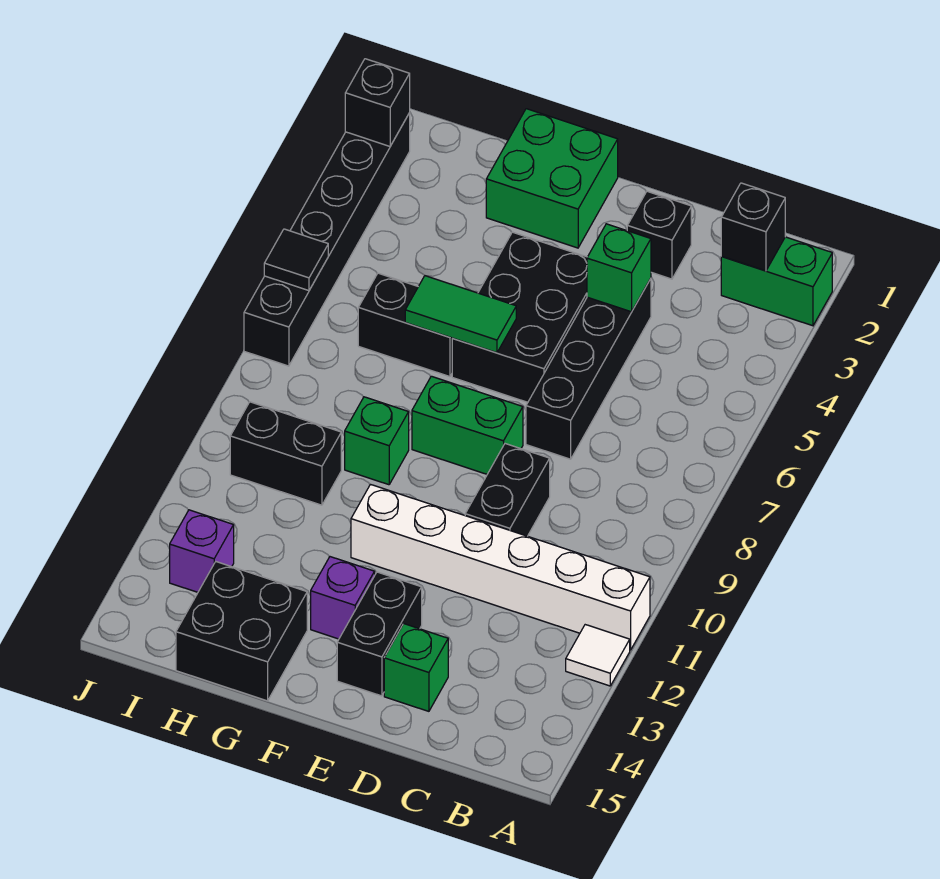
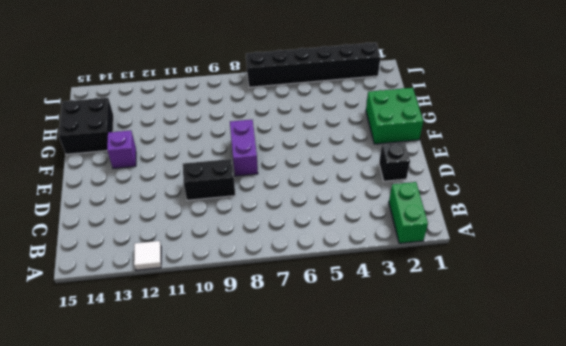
purple brick E8:F8 level 1 -> green brick E8:F8 level 1
none -> white brick A11:F11 level 1
none -> black brick D4:D7 level 1
none -> green brick D14 level 1

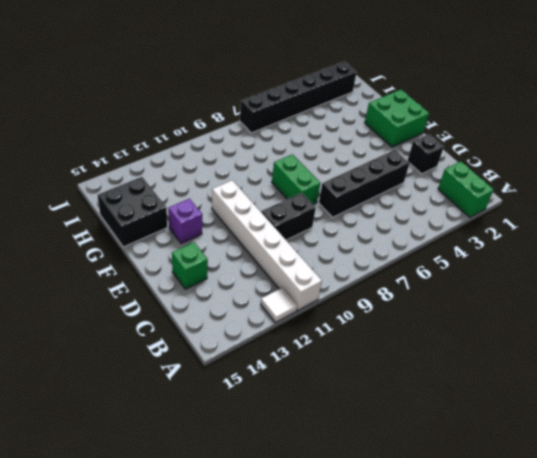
none -> black brick E4:F6 level 1
none -> black brick E13:E14 level 1
none -> black brick G6:H6 level 1

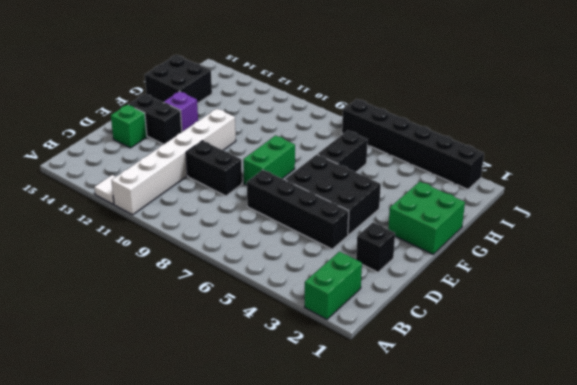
none -> green brick G9 level 1
none -> black brick H10:I10 level 1
none -> purple brick I13 level 1

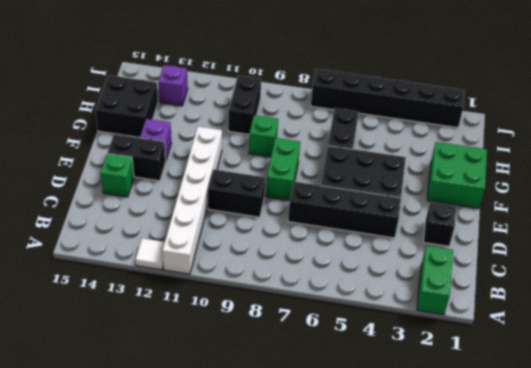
none -> black brick B2 level 2
none -> green brick D4 level 2
none -> green tile F6:G6 level 2

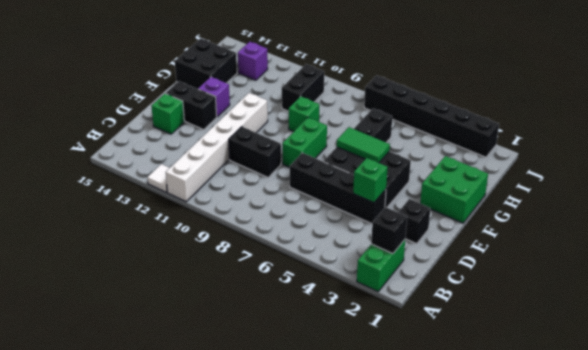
green tile F5:F6 level 2 -> green tile F6:G6 level 2
none -> black brick J2 level 2
none -> black tile J6 level 2

